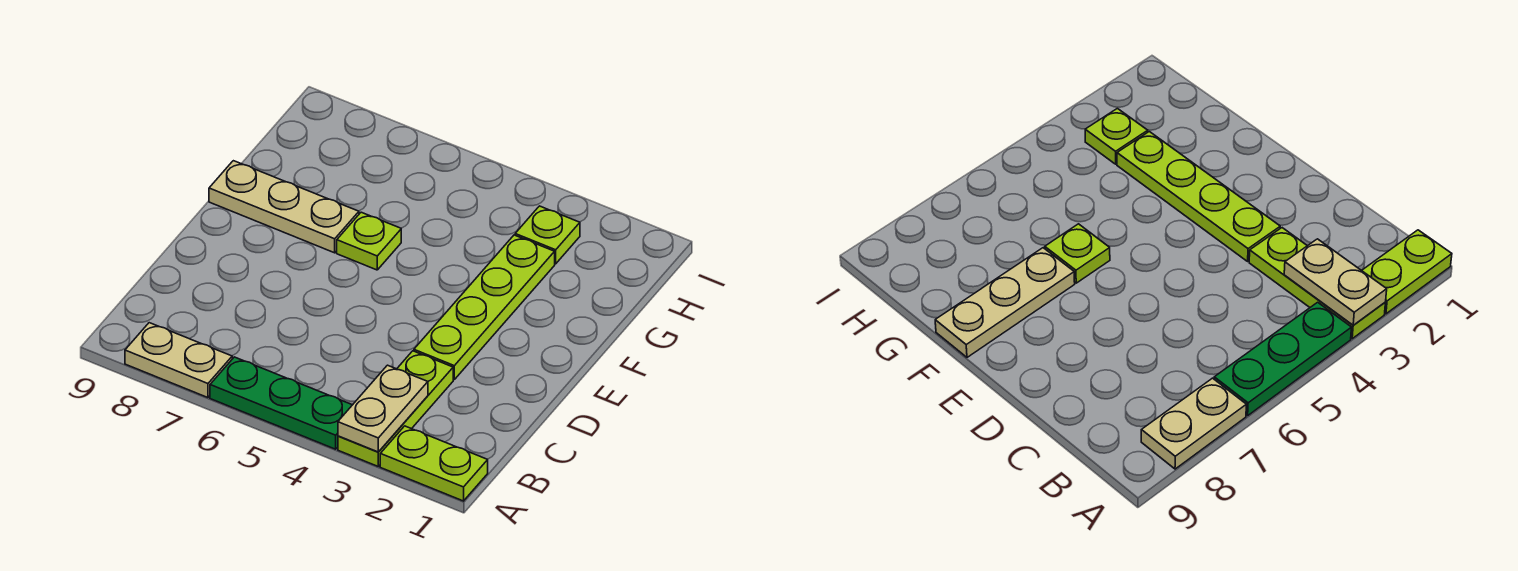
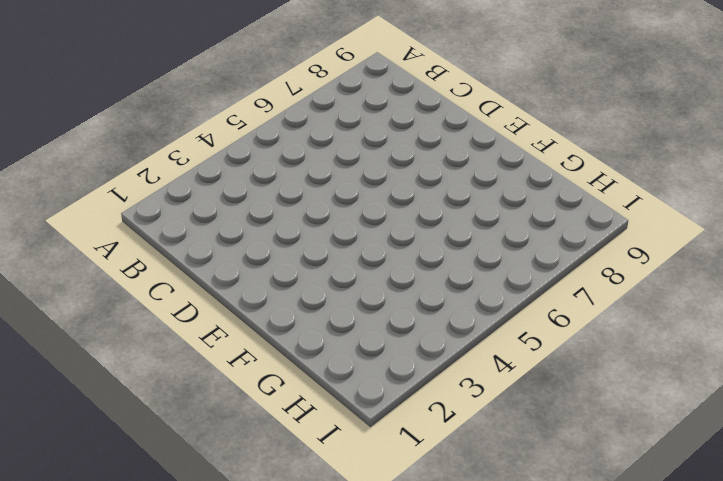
none -> lime plate A1:A2 level 1
none -> lime plate A3:C3 level 1

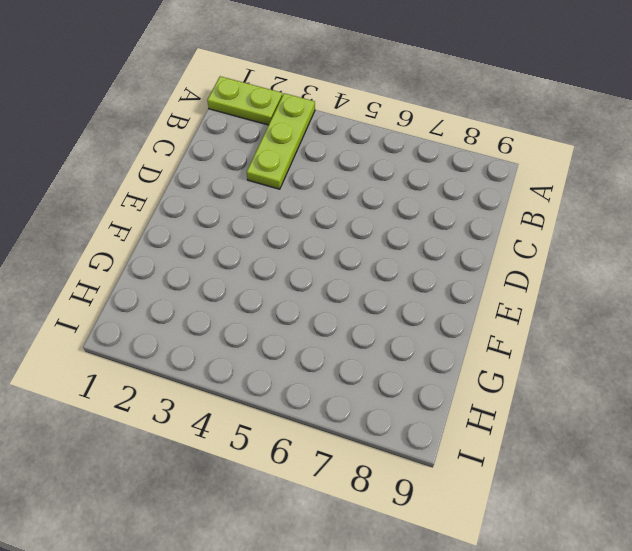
none -> green plate A4:A6 level 1
none -> tan plate A7:A8 level 1

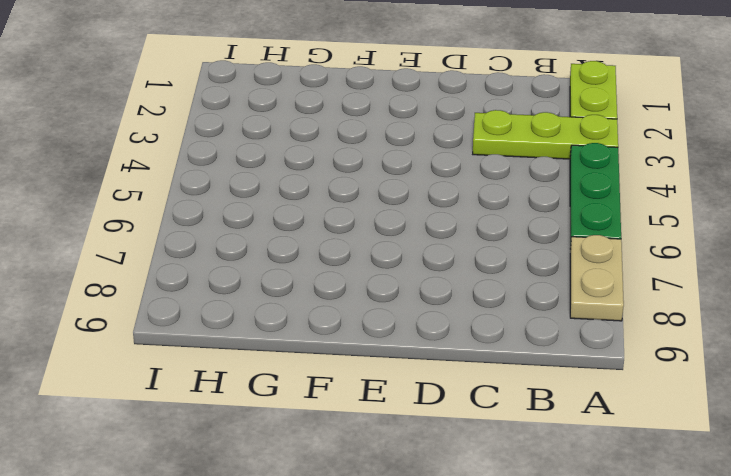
none -> lime plate D3:G3 level 1
none -> lime plate F6 level 1

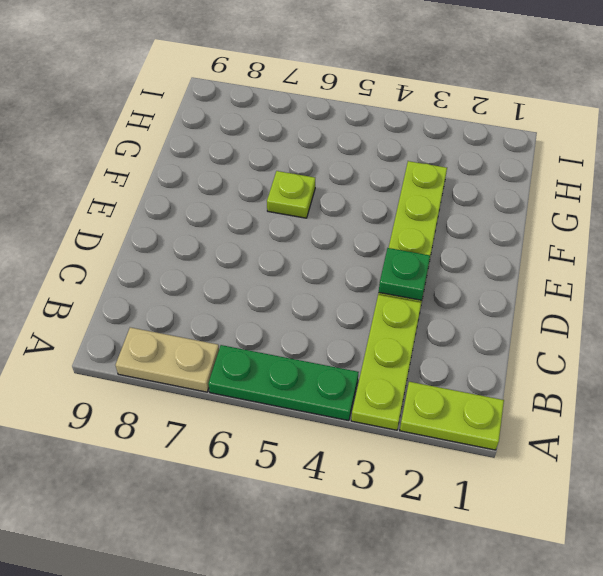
green plate D3 level 2 -> none
none -> tan plate F7:F9 level 1
none -> lime plate H3 level 1

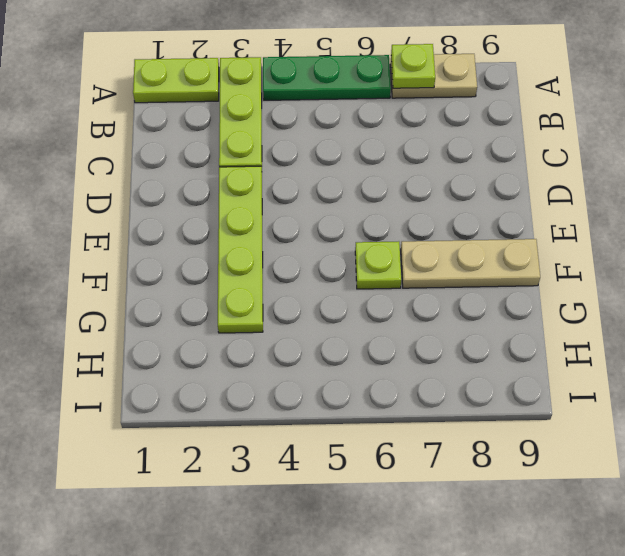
lime plate A7 level 2 -> lime plate H3 level 1
none -> tan plate A3:B3 level 2

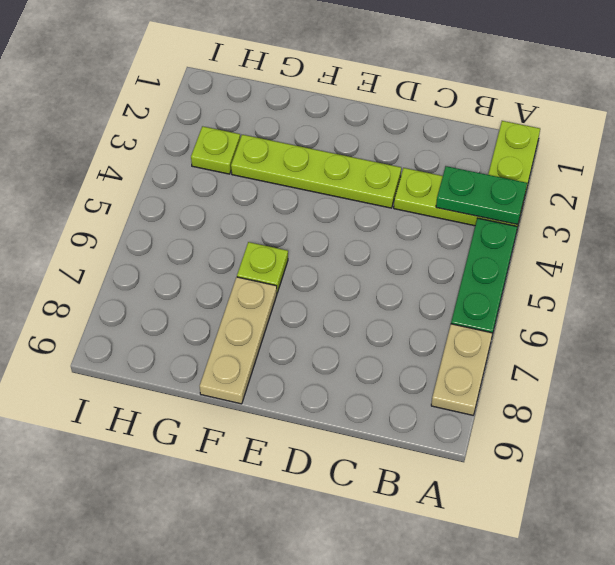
green plate A3:B3 level 2 -> tan plate A3:B3 level 2

